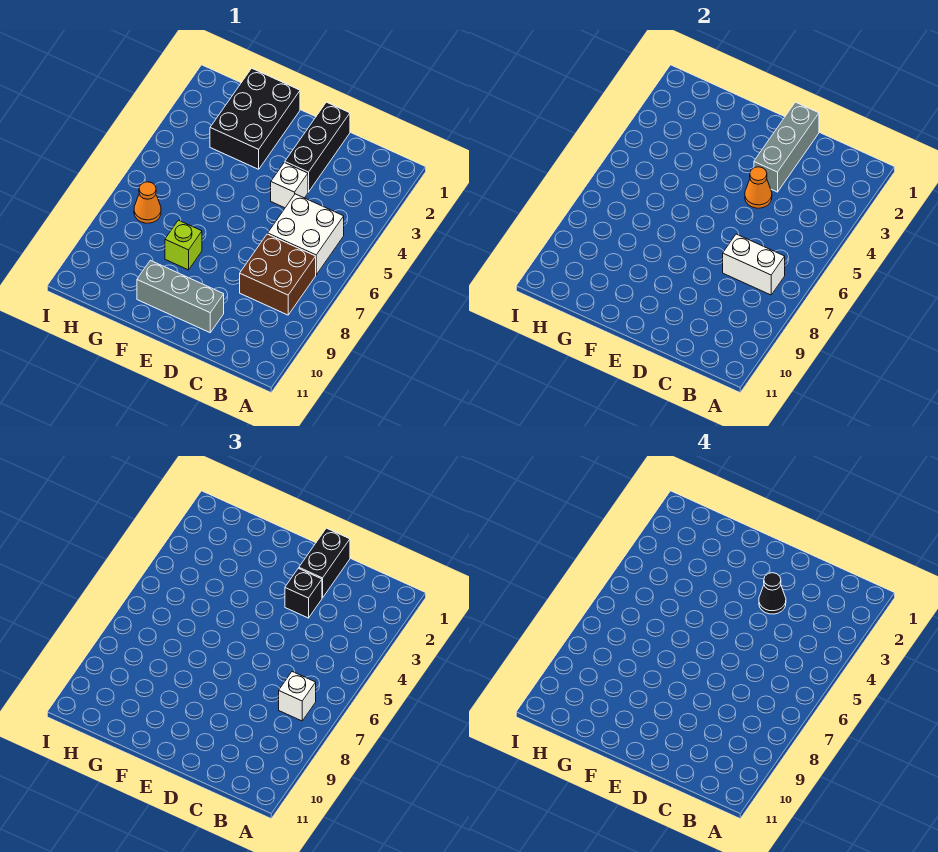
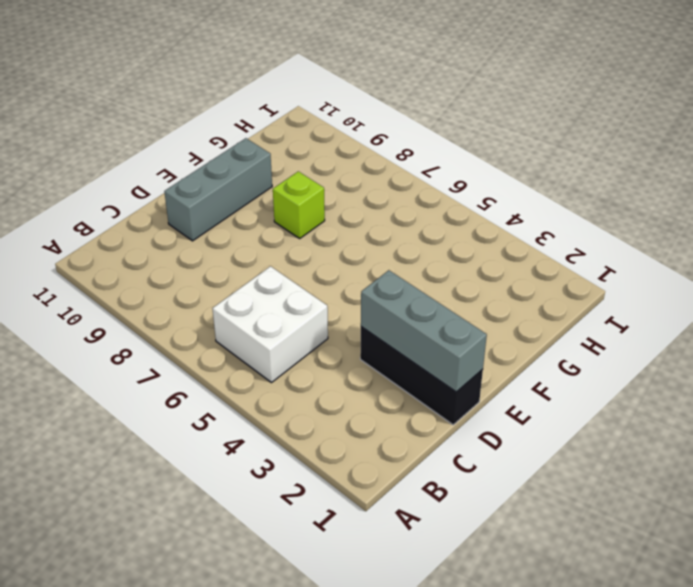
none -> brown brick B7:C8 level 1
none -> white brick D4 level 1
none -> black brick F1:G3 level 1

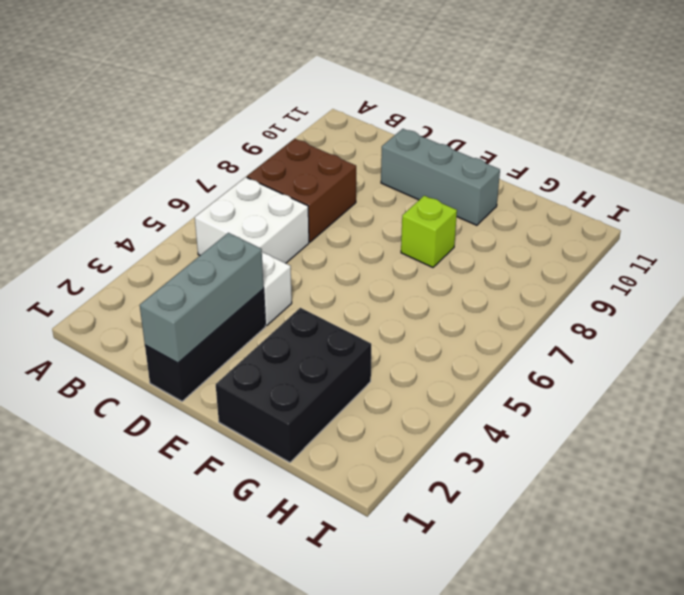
none -> orange cone H7 level 1
none -> white brick B7:C7 level 2
none -> orange cone D4 level 2

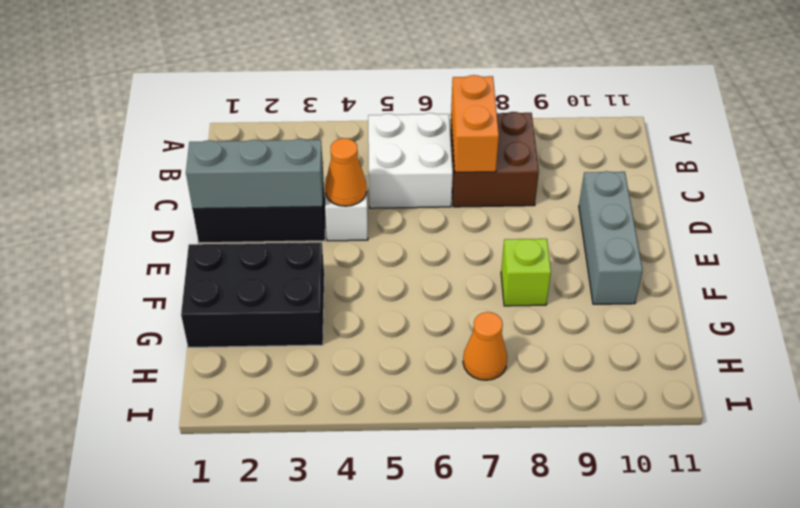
orange brick B7:C7 level 2 -> white brick B7:C7 level 2
none -> white brick B7 level 3
none -> black brick D1:D2 level 3
none -> black brick D3 level 3

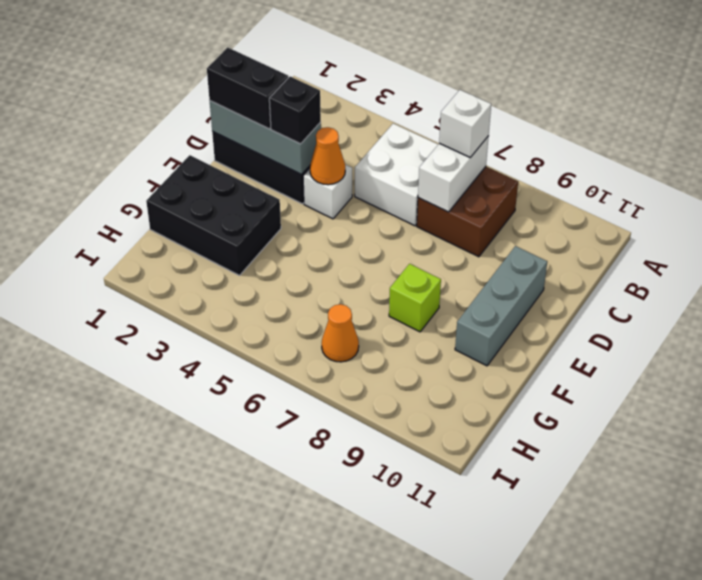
none -> black cone D3 level 4

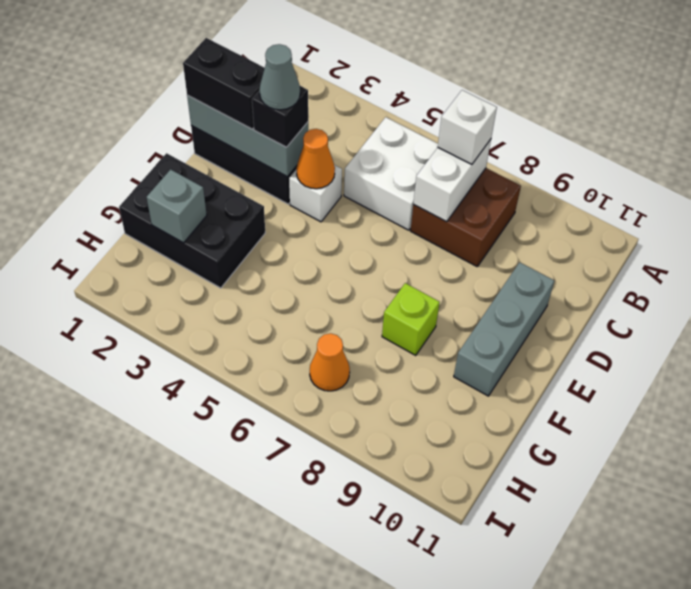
grey cone D3 level 4 -> black cone D3 level 4
grey brick G2 level 2 -> none

